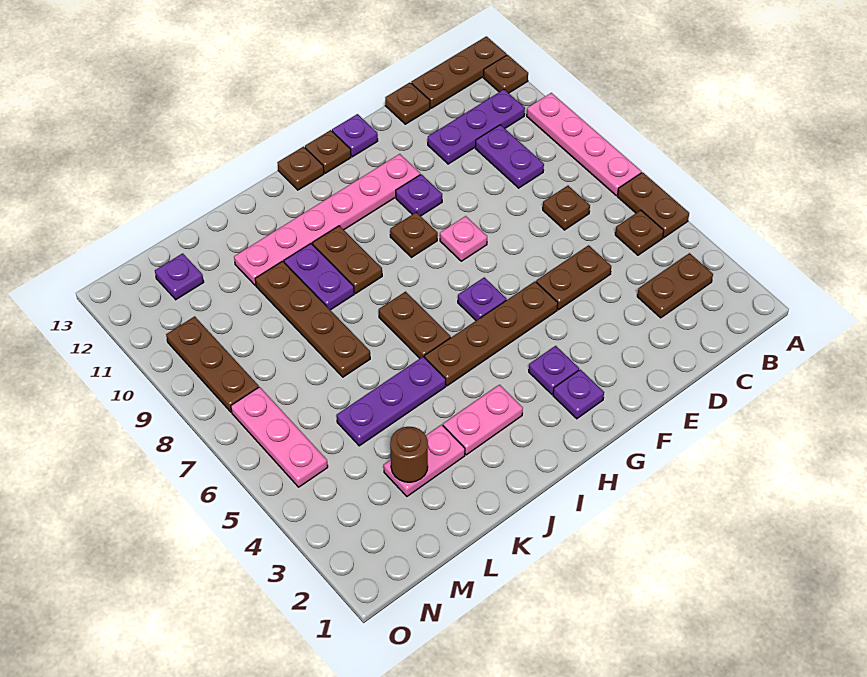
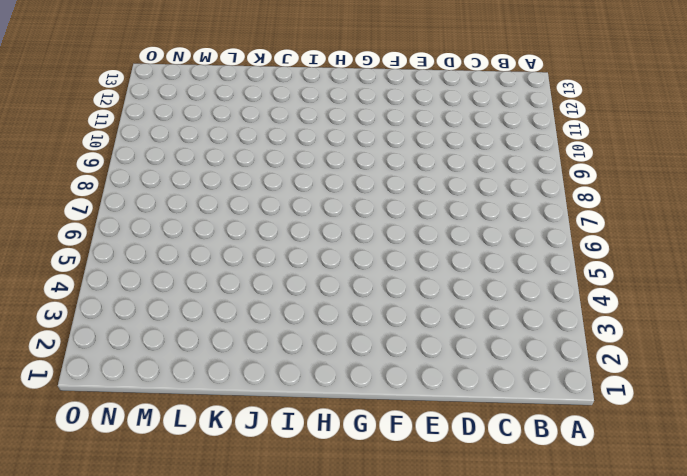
none -> brown plate A5:A6 level 1
none -> pink plate A7:A10 level 1
none -> brown plate A12 level 1
none -> brown plate A13:C13 level 1

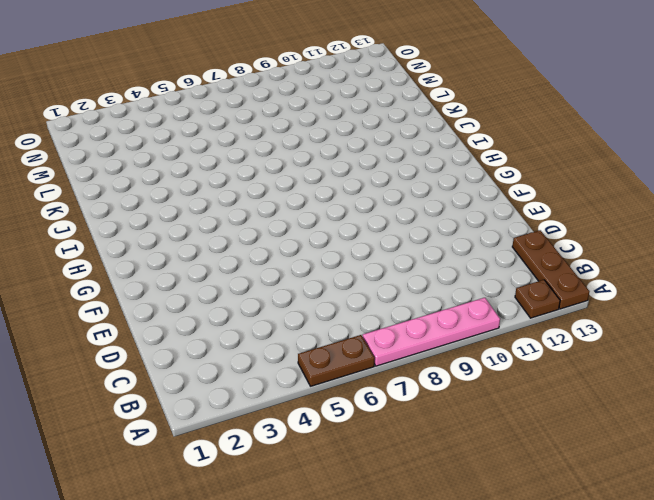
none -> brown plate B3:C3 level 1
none -> brown plate B5 level 1
none -> purple plate B11:D11 level 1
none -> brown plate C7 level 1

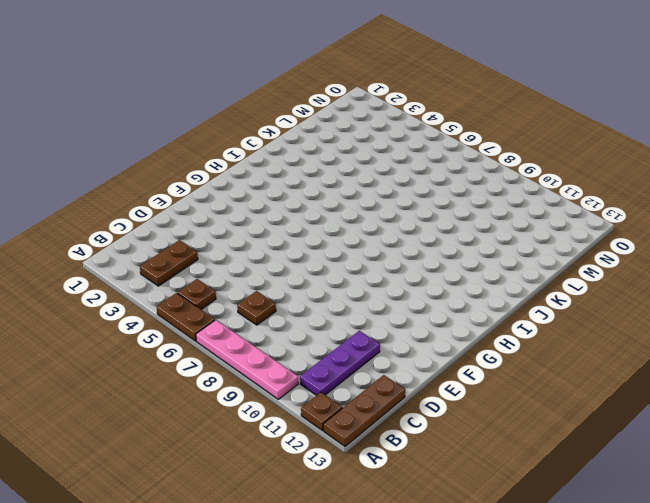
none -> purple plate C9:C10 level 1
none -> brown plate D5:E5 level 1
none -> brown plate D13 level 1
none -> brown plate F5:I5 level 1

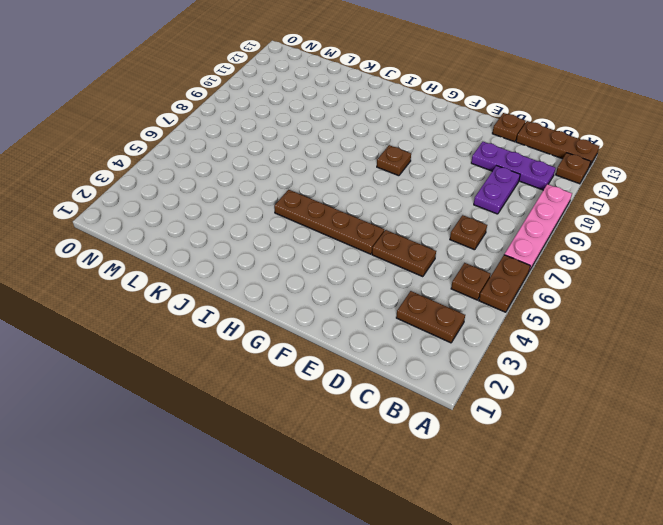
none -> pink plate F8 level 1
none -> purple plate F10 level 1
none -> pink plate F11:K11 level 1
none -> purple plate F13 level 1

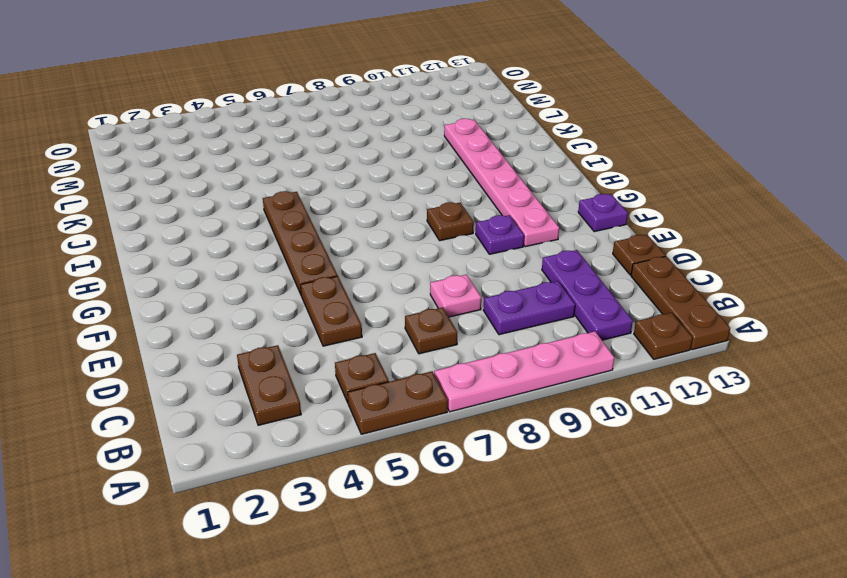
pink plate D8 level 1 -> pink plate F8 level 1
none -> purple plate G2 level 1
none -> purple plate G3 level 1
none -> purple plate G6 level 1
none -> brown plate G13 level 1

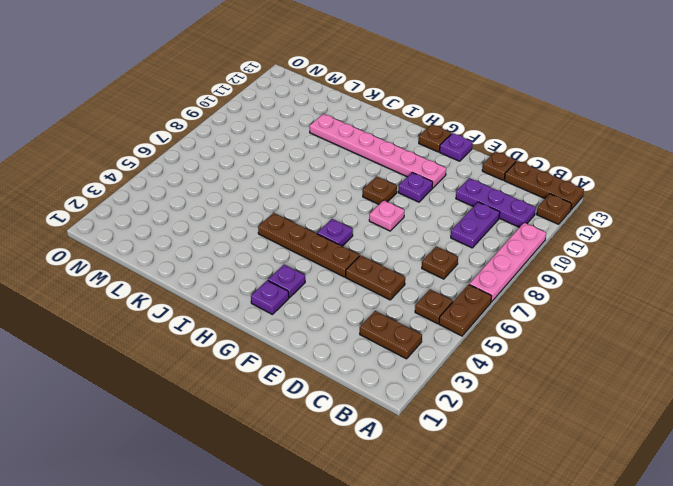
none -> brown plate H13 level 1
none -> pink plate I3:J3 level 1
none -> brown plate I6:I7 level 1
none -> brown plate I9:I10 level 1

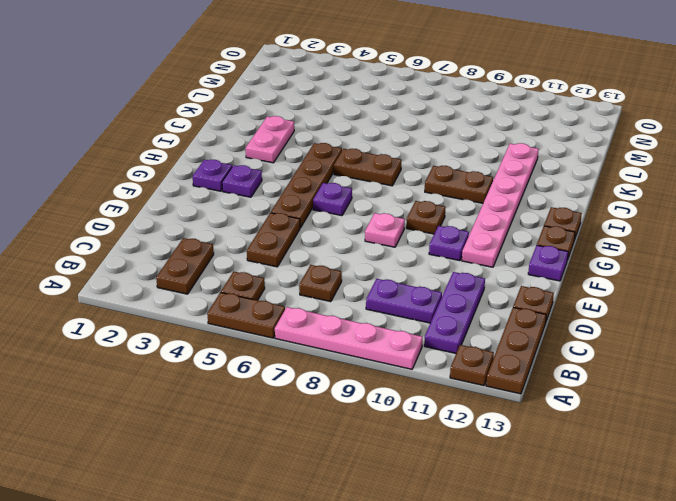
none -> purple plate J5:L5 level 1
none -> purple plate J9:J10 level 1
none -> pink plate K3:L3 level 1
none -> brown plate K7:K10 level 1

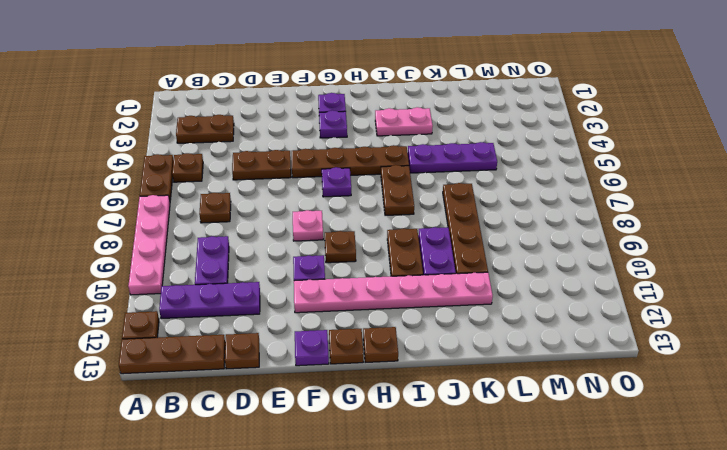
none -> pink plate K3:L3 level 1
none -> purple plate M12 level 1
none -> pink plate N5:N7 level 1
none -> brown plate N8:N10 level 1

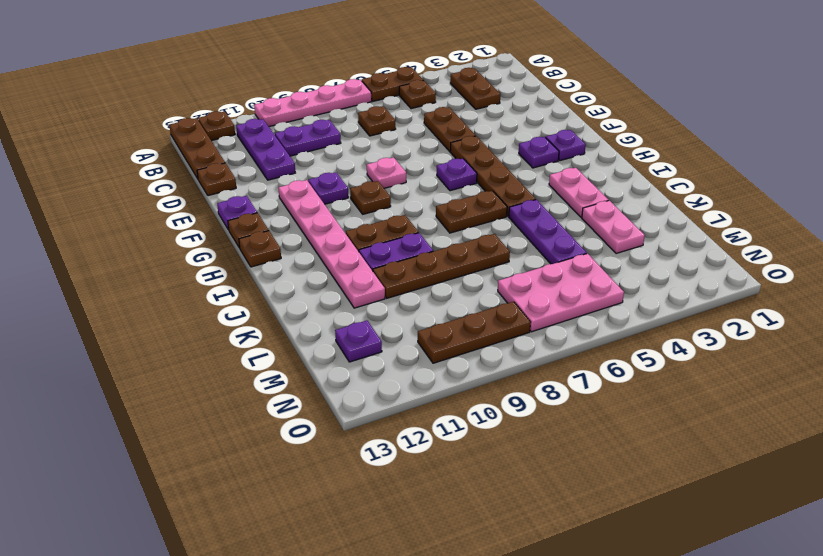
pink plate M5:N7 level 1 -> pink plate N5:N7 level 1
none -> brown round brick L3 level 2

